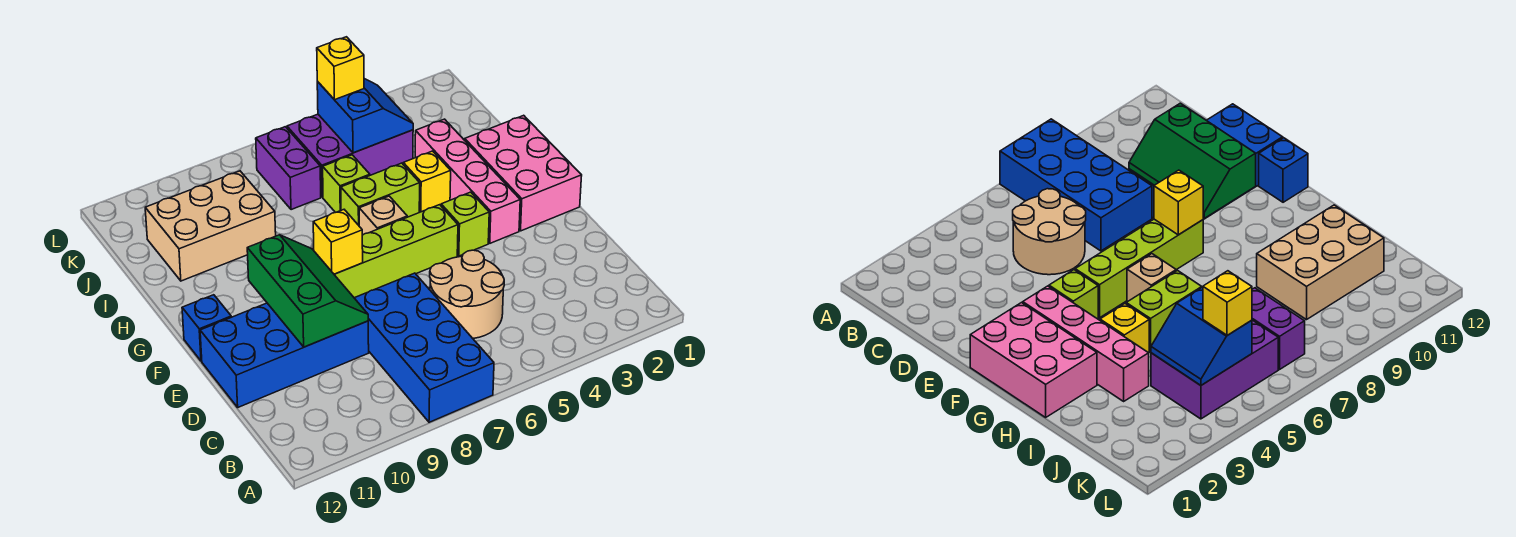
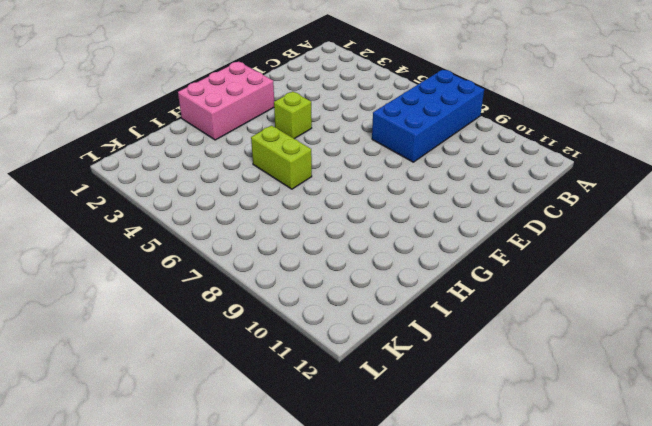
none -> tan round brick C5:D6 level 1
none -> blue brick D9:E12 level 1
none -> pink brick F3:I3 level 1

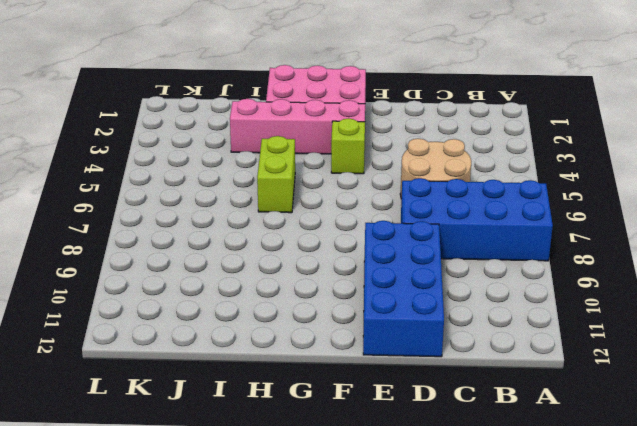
none -> lime brick F5:F8 level 1
none -> blue brick F12 level 1
none -> tan brick G6 level 1

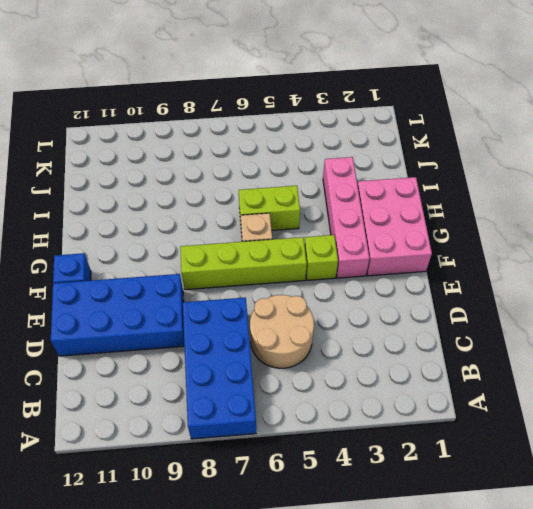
none -> yellow brick H4 level 1
none -> lime brick I6 level 1
none -> tan brick I9:J11 level 1

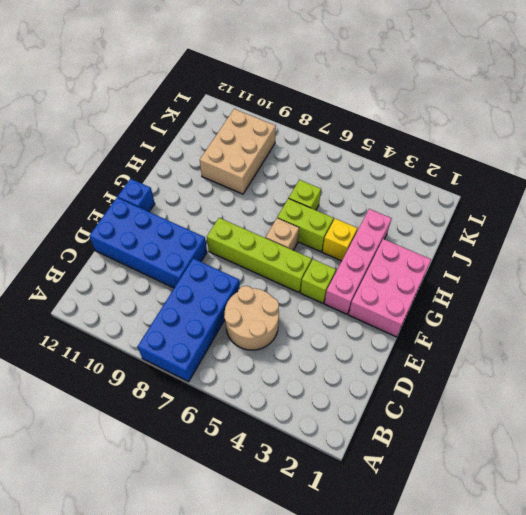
tan brick I9:K10 level 1 -> tan brick I9:J11 level 1
none -> purple brick J4:K6 level 1
none -> purple brick J7:K7 level 1
none -> green slope D9:F10 level 2 top 10

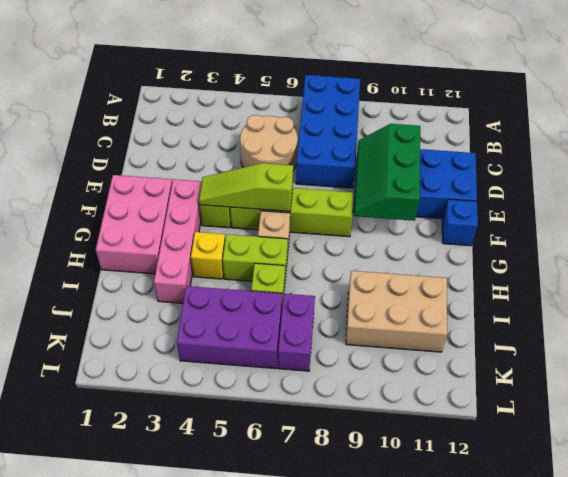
lime slope F4:F6 level 2 top 6 -> none
none -> yellow brick F8 level 2
none -> blue slope J4:K5 level 2 top 5
none -> yellow brick K5 level 3

